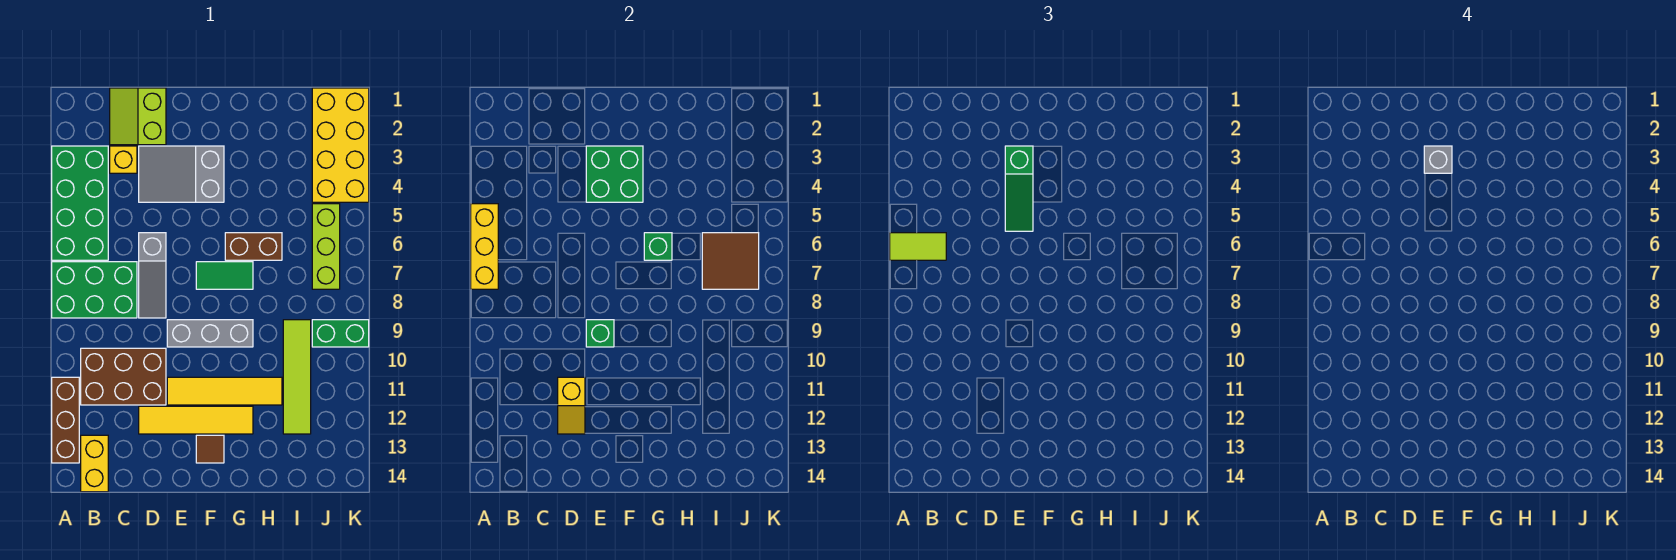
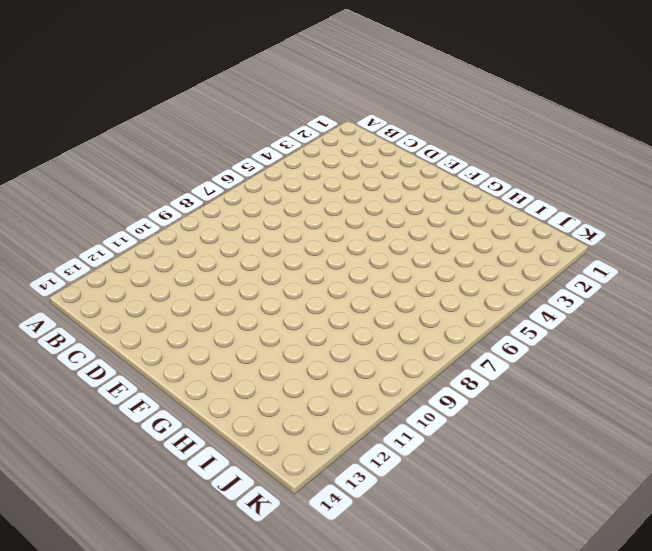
none -> green brick A3:B6 level 1
none -> green brick A7:C8 level 1
none -> brown brick A11:A13 level 1

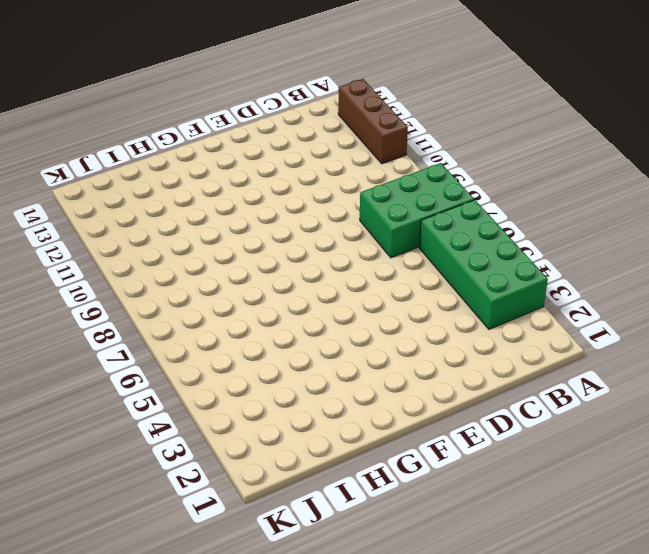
none -> brown brick B10:D11 level 1
none -> yellow brick B13:B14 level 1
none -> lime slope C1:D2 level 1 top D

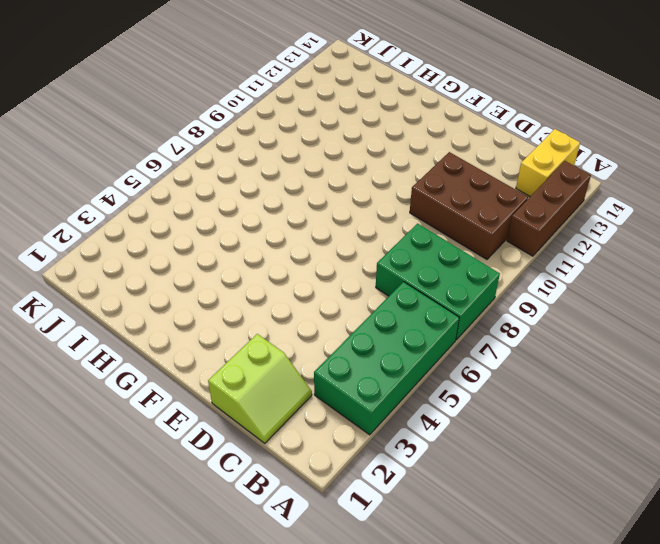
none -> yellow brick C3 level 1
none -> grey slope D3:F4 level 1 top F
none -> grey slope D6:D8 level 1 top 6

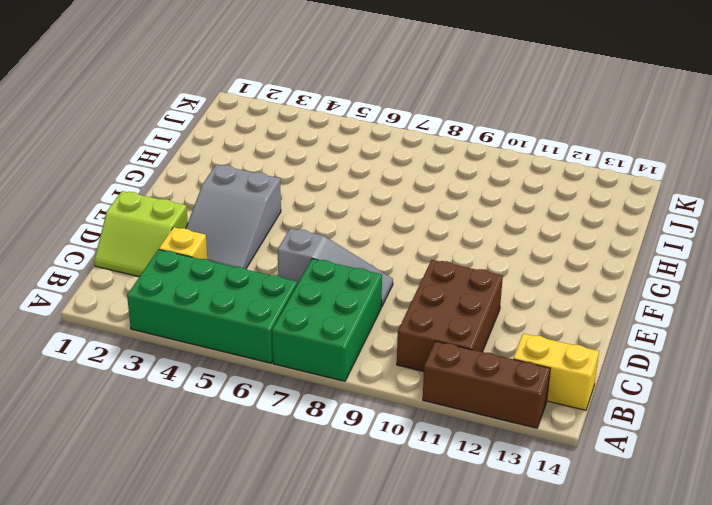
none -> yellow tile D12:G12 level 1
none -> grey brick E9:G9 level 1
none -> yellow tile E11:H11 level 1

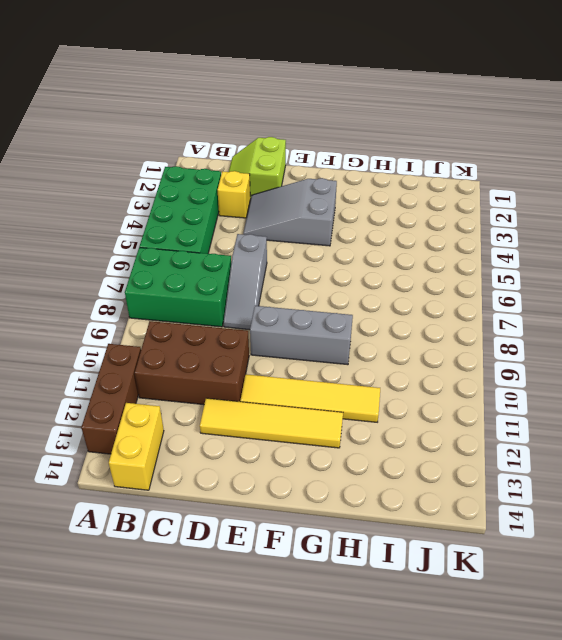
none -> green tile F7:G7 level 1
none -> brown tile F13 level 1
none -> brown brick G6:H6 level 1

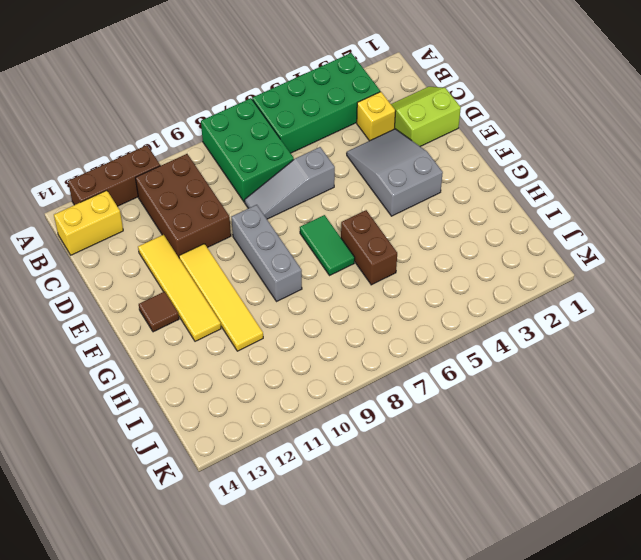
none -> lime tile I9:I12 level 1
none -> yellow brick J1:K4 level 1
none -> lime brick J5:J7 level 1

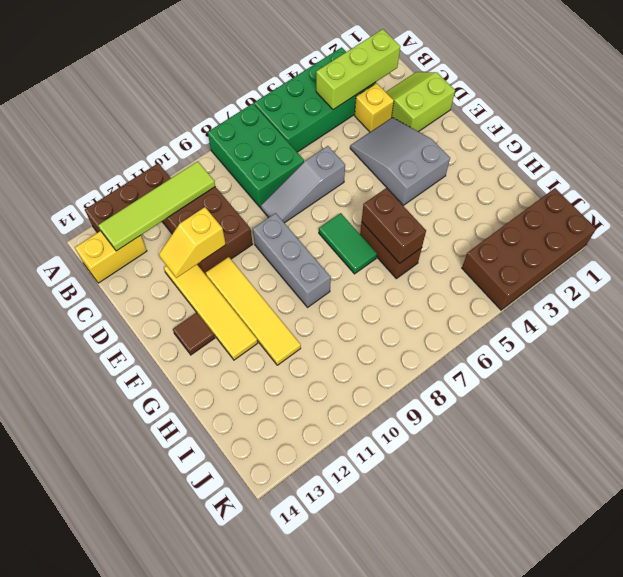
lime brick B2:B4 level 2 -> lime brick J5:J7 level 1
lime tile B10:B13 level 2 -> lime tile I9:I12 level 1
brown brick G6:H6 level 2 -> green brick G6 level 2
brown brick J1:K4 level 1 -> yellow brick J1:K4 level 1
none -> green brick J9:K9 level 1
none -> yellow brick A5:A7 level 2
none -> green brick E3:F4 level 2

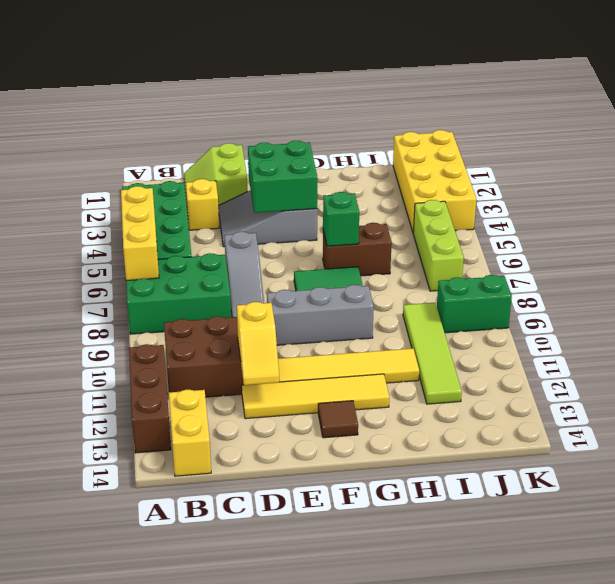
none -> green brick E9 level 2
none -> brown tile I6:J7 level 2
none -> lime tile A6:B6 level 3

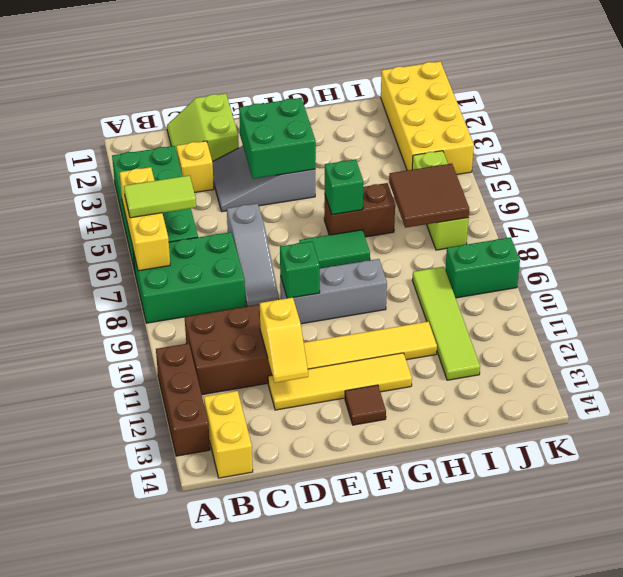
none -> green slope E3:E5 level 3 top 3
none -> grey brick E3 level 4

